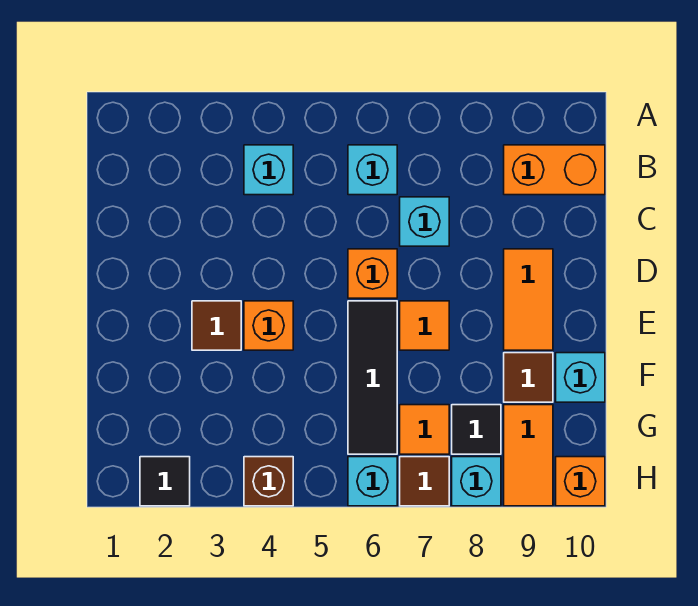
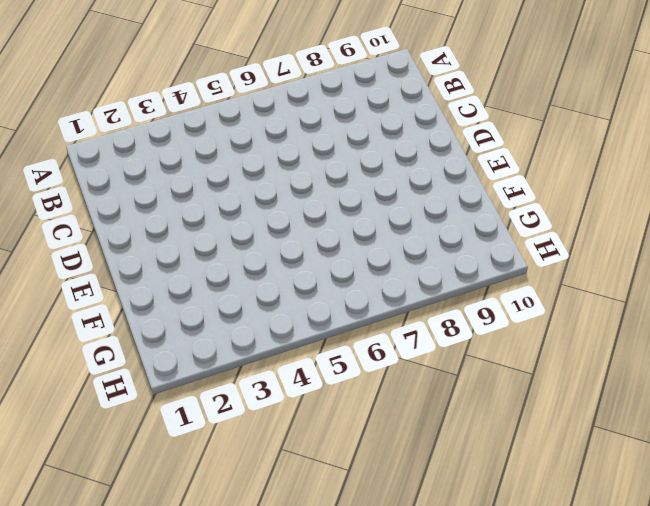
none -> cyan brick B4 level 1
none -> cyan brick B6 level 1
none -> orange brick B9:B10 level 1

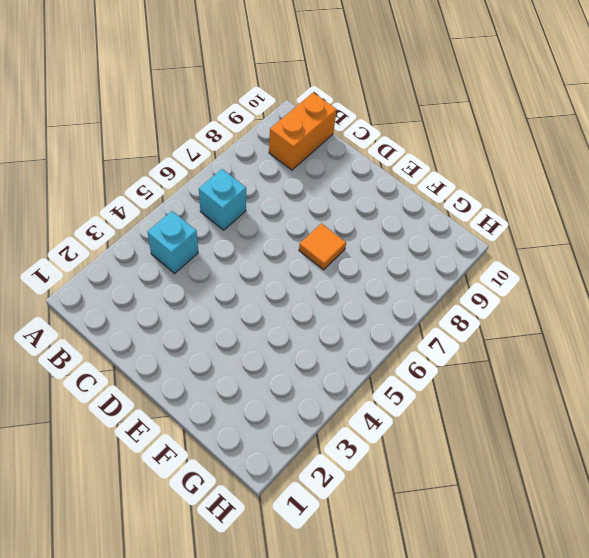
none -> cyan brick C7 level 1
none -> orange brick D6 level 1
none -> orange tile D9:E9 level 1

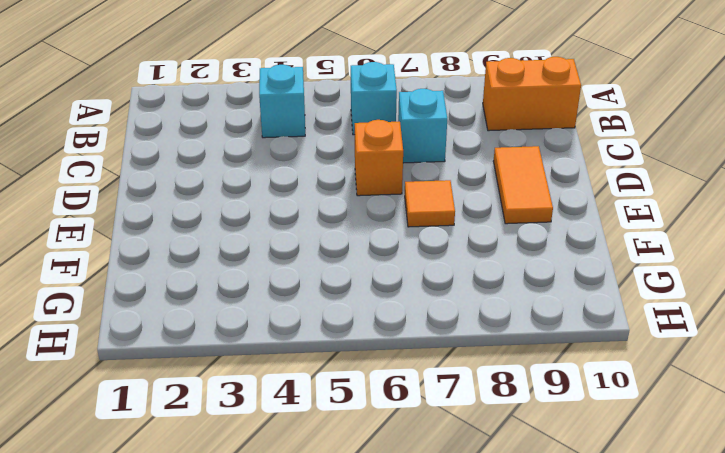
none -> brown tile E3 level 1
none -> orange brick E4 level 1
none -> black tile E6:G6 level 1

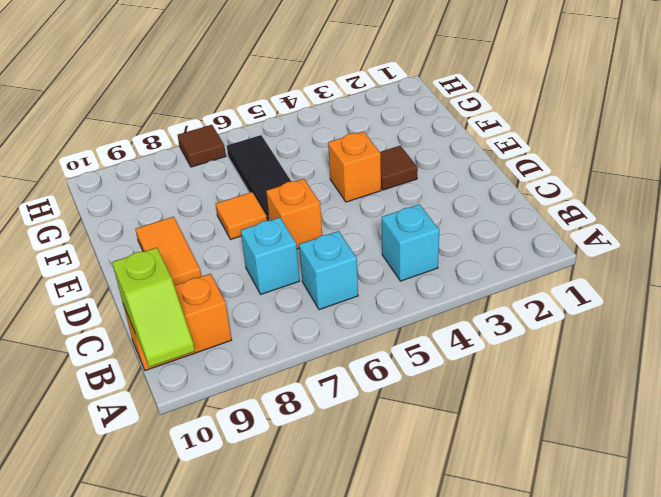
lime slope A10:B10 level 2 top B -> none
none -> brown tile F9 level 1
none -> cyan brick F10 level 1
none -> orange tile G7 level 1

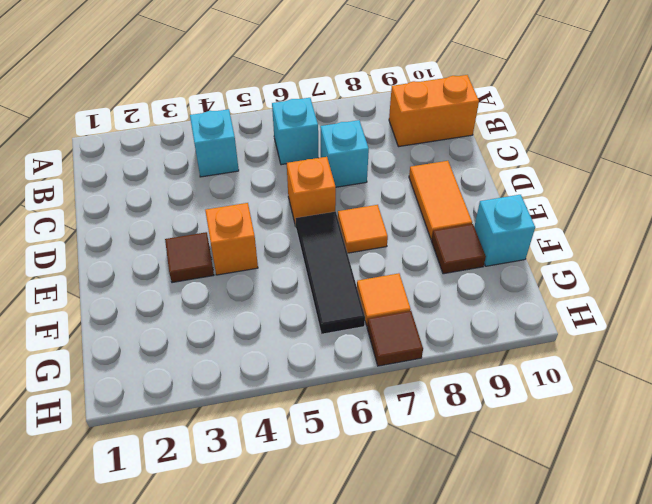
none -> black tile G8 level 1
none -> orange tile G9:H9 level 1
none -> black tile H2 level 1

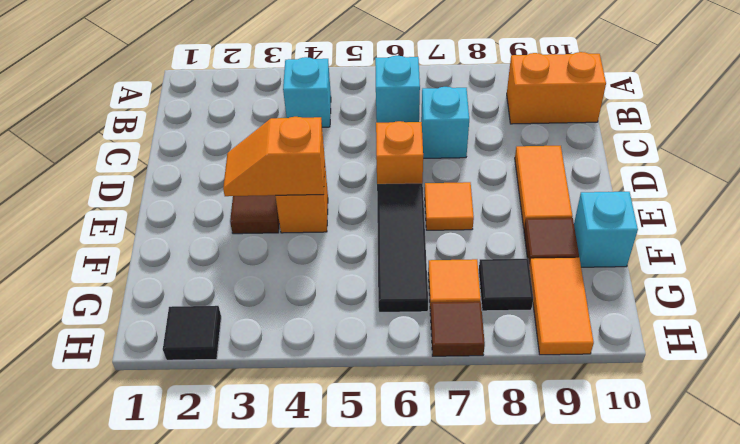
orange slope E3:E4 level 2 top 4 -> none
none -> brown brick H4 level 1
none -> cyan brick H6 level 1
none -> cyan brick H8 level 1

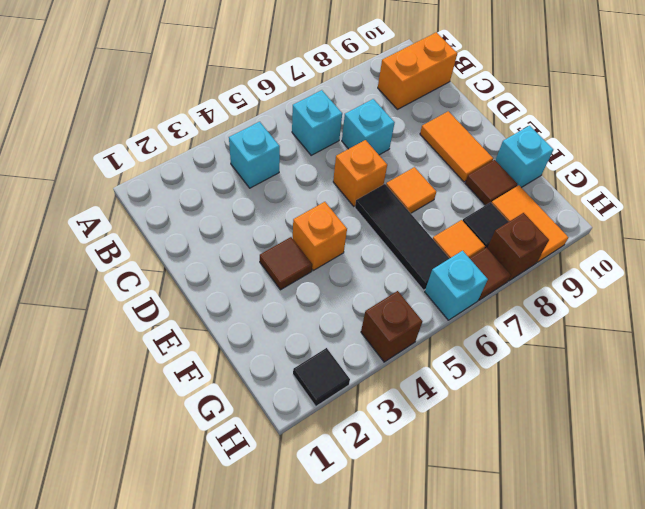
brown brick H8 level 1 -> cyan brick H8 level 1
none -> orange brick H10 level 1

